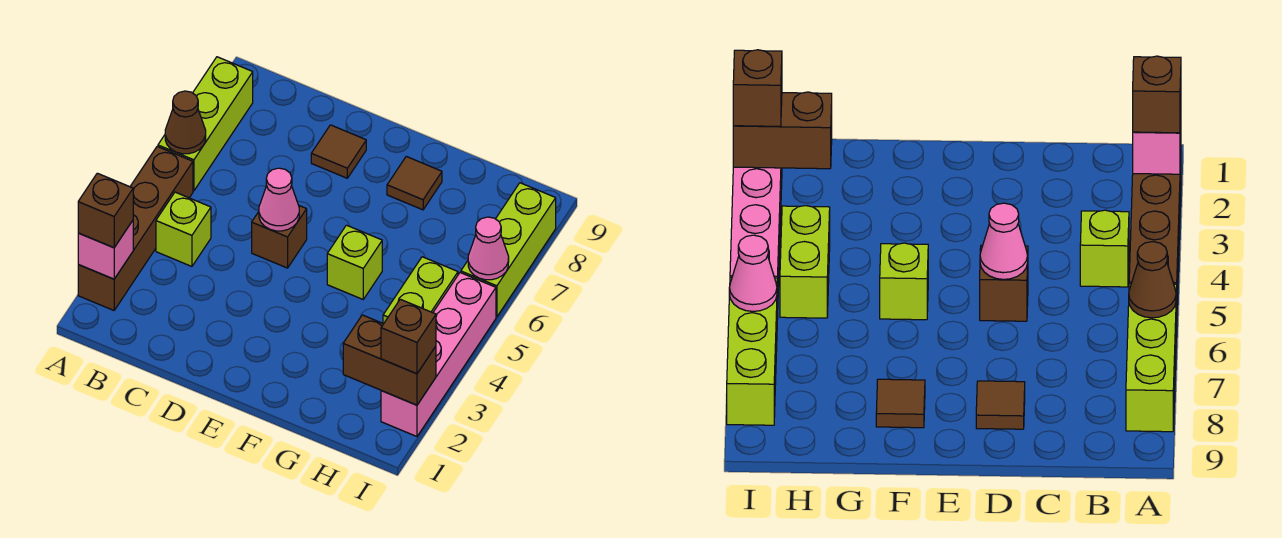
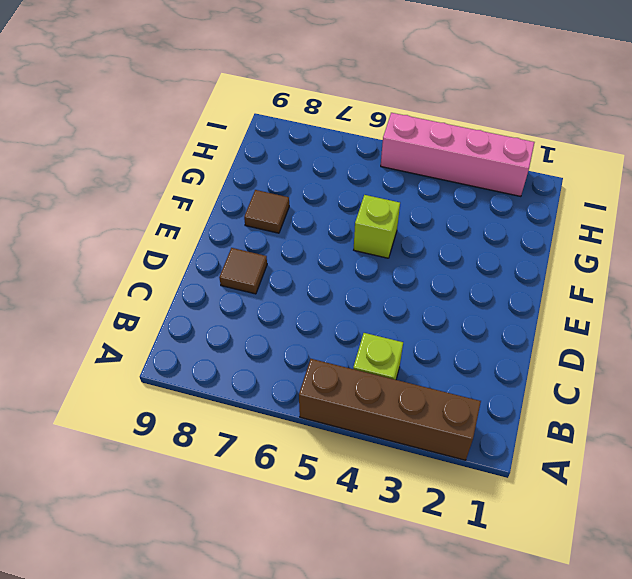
none -> lime brick A6:A8 level 1
none -> brown brick D5 level 1
none -> lime brick H4:H5 level 1

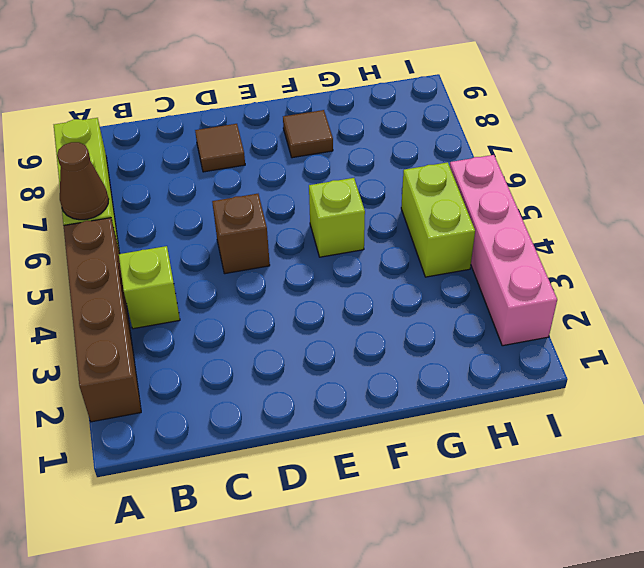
none -> lime brick I6:I8 level 1
none -> pink brick A2 level 2
none -> pink cone D5 level 2

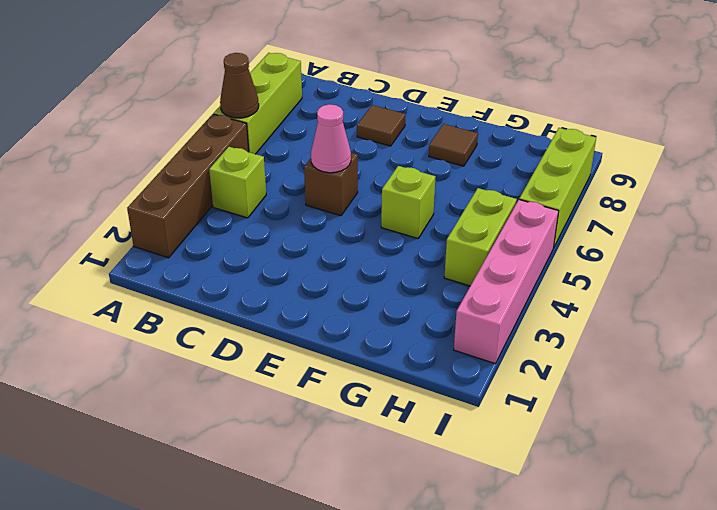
none -> pink brick A2 level 2
none -> brown brick H2:I2 level 2
none -> pink cone I6 level 2

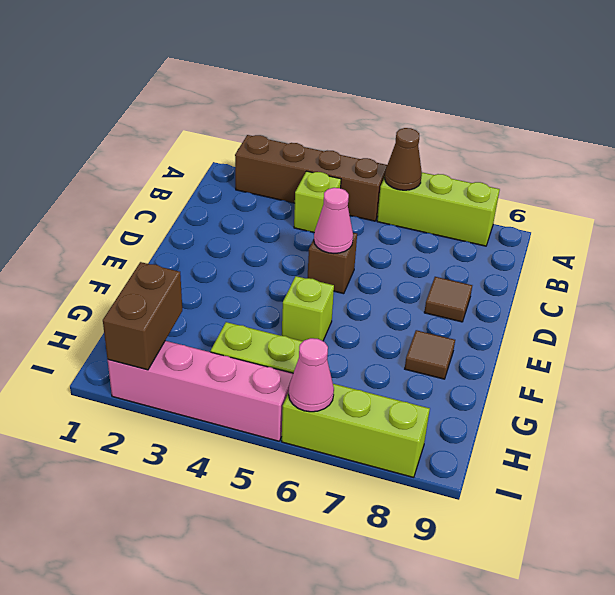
none -> pink brick A2 level 2
none -> brown brick A2 level 3
none -> brown brick I2 level 3

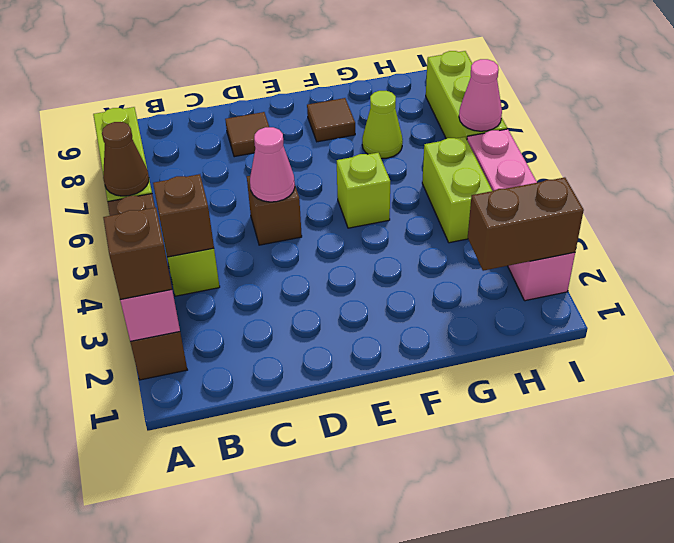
brown brick B4 level 2 -> brown brick I2 level 3
lime cone G7 level 1 -> none

